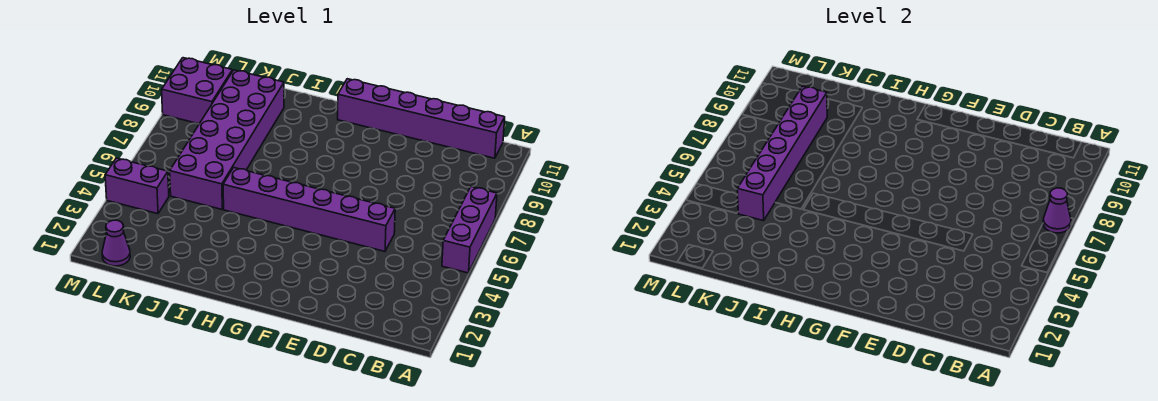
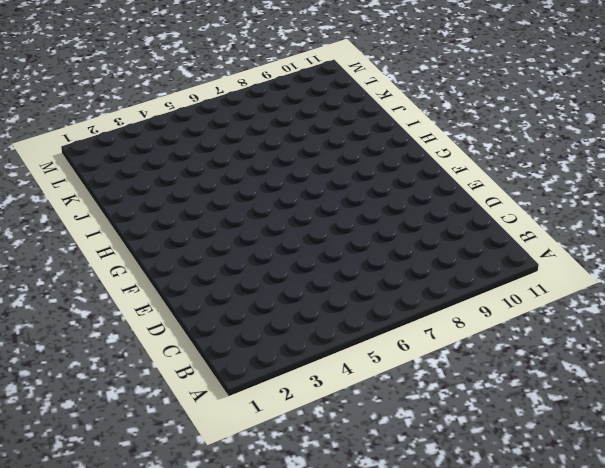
none -> purple brick A5:A7 level 1
none -> purple brick B11:G11 level 1

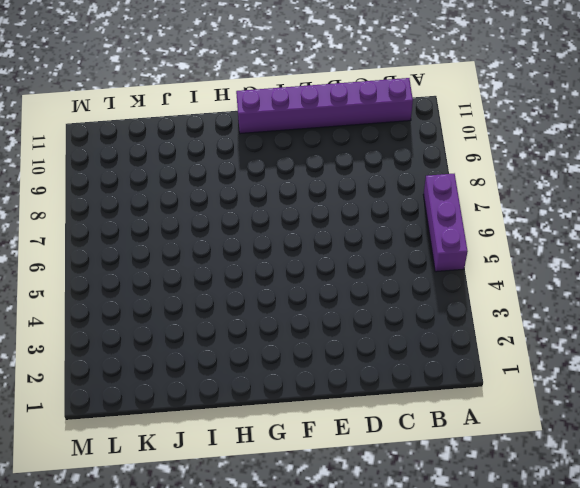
none -> purple brick D5:I5 level 1
none -> purple brick J5:K10 level 1

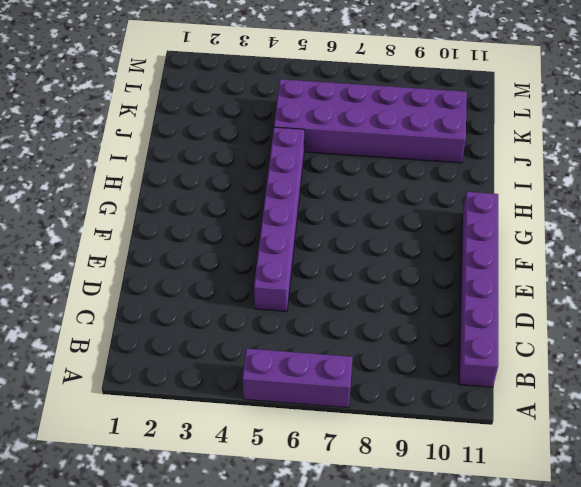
none -> purple cone L1 level 1
none -> purple brick L4:M4 level 1

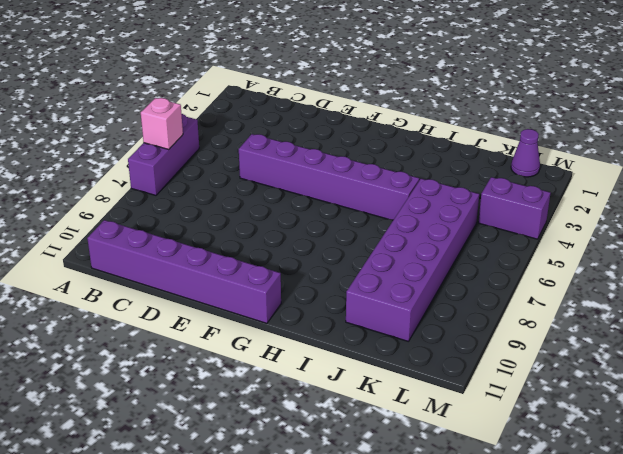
pink brick A6 level 2 -> none
none -> purple brick L9:M10 level 1
none -> purple cone A7 level 2

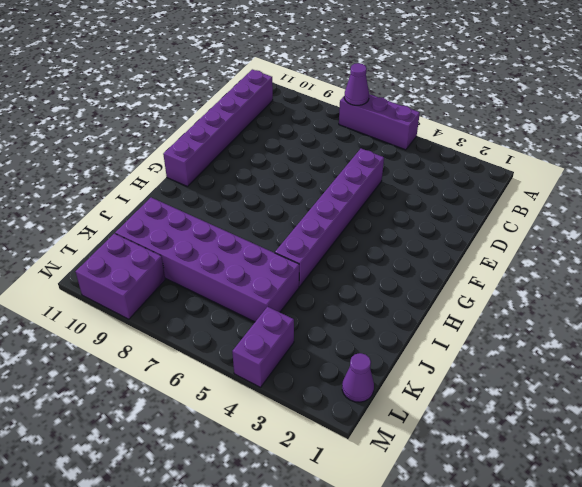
none -> purple brick K4:K9 level 2

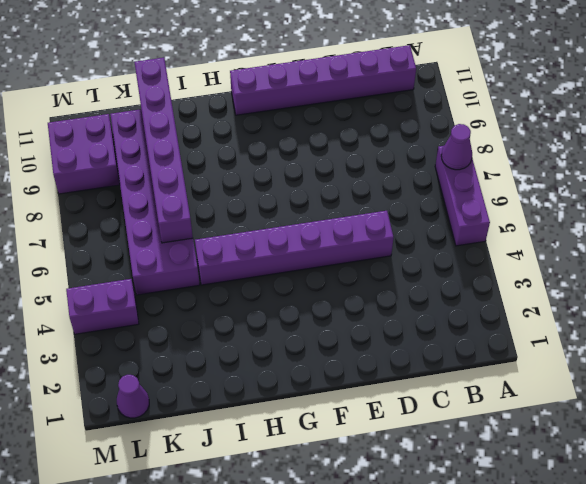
purple brick J6:J11 level 2 -> purple brick K4:K9 level 2

